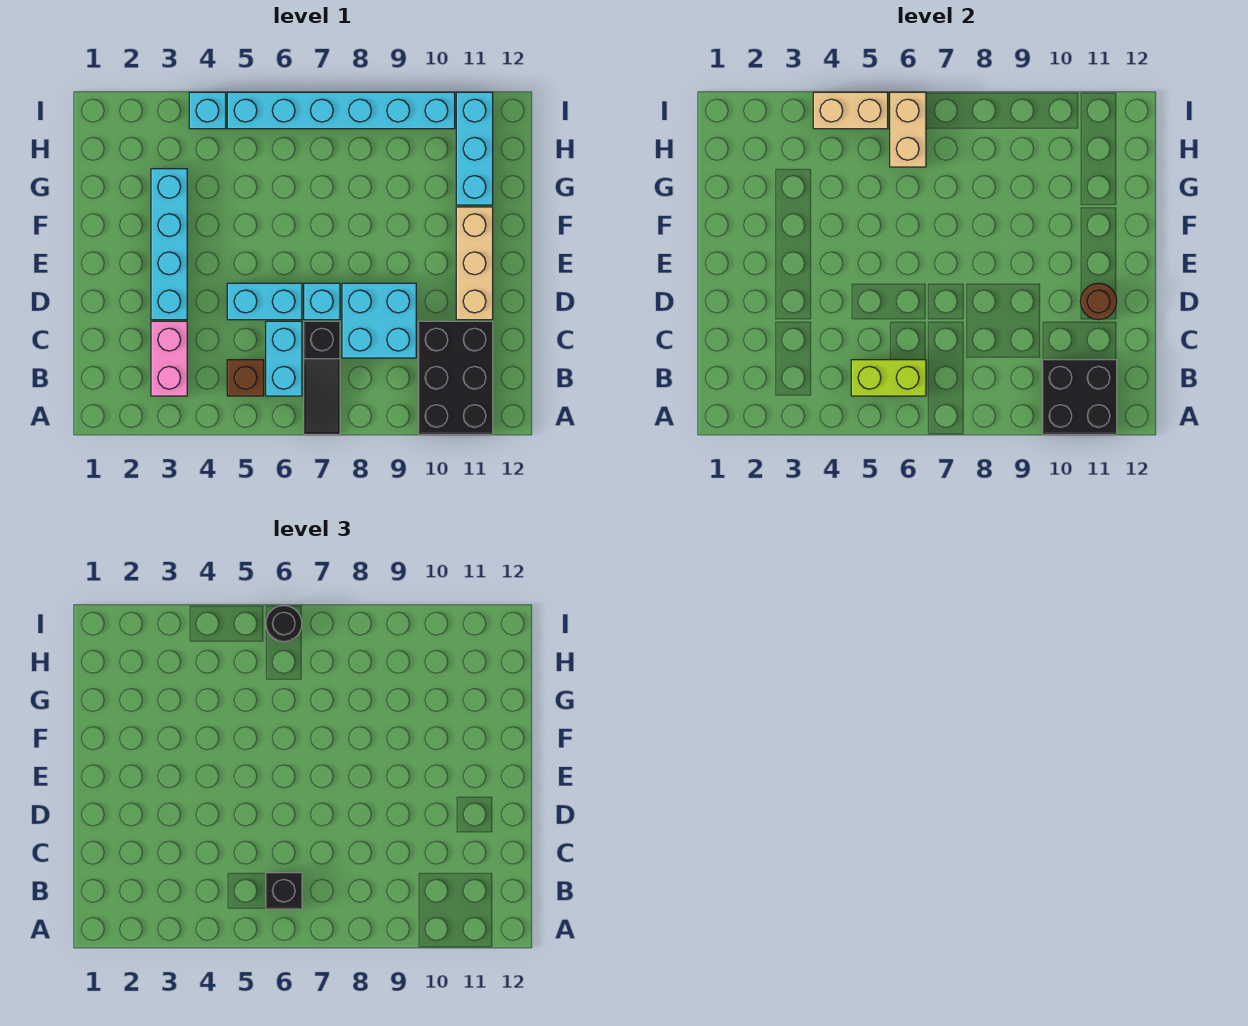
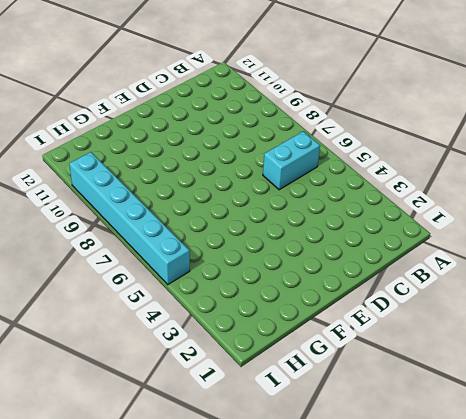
none -> black slope A7:C7 level 1 top C
none -> black brick A10:C11 level 1
none -> pink brick B3:C3 level 1

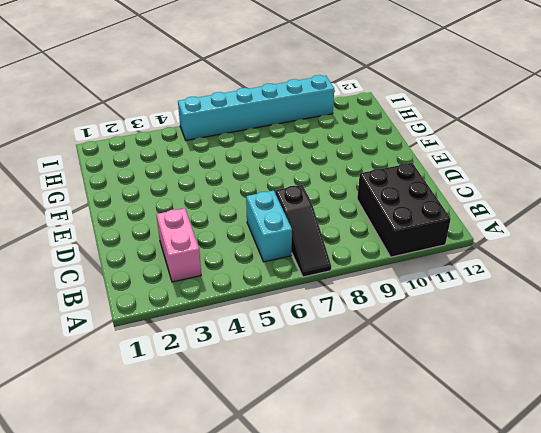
none -> brown brick B5 level 1
none -> cyan brick C8:D9 level 1
none -> cyan brick D3:G3 level 1

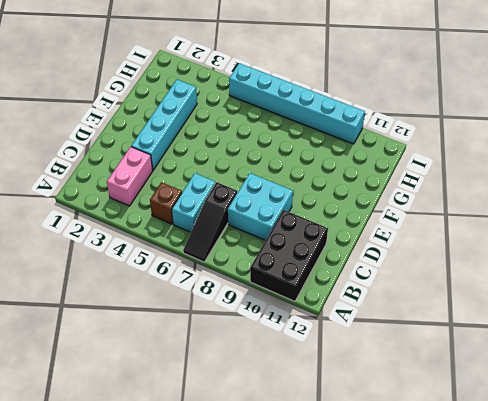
none -> cyan brick D5:D6 level 1
none -> cyan brick D7 level 1
none -> tan brick D11:F11 level 1

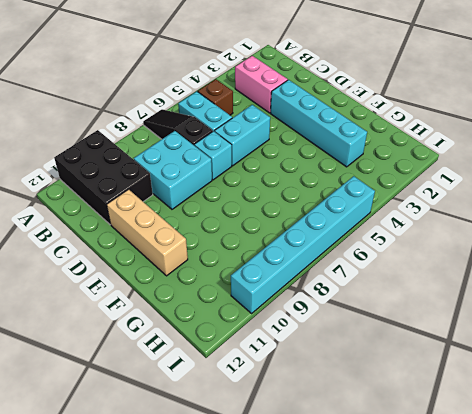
none -> cyan brick G11:I11 level 1
none -> cyan brick I4 level 1
none -> black brick A10:B11 level 2

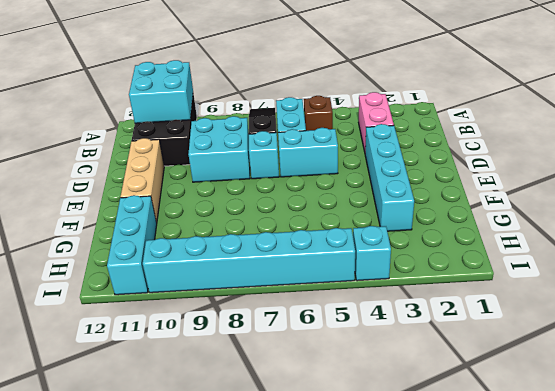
cyan brick A10:B11 level 2 -> black brick A10:B11 level 2
none -> lime brick B5:B6 level 2
none -> brown round brick D11 level 2
none -> tan brick H6:I6 level 2

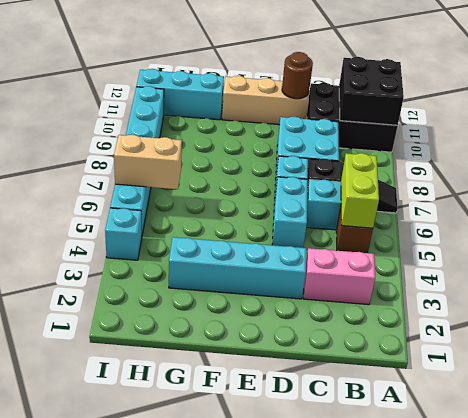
none -> tan brick I4:I5 level 2
none -> black brick B6 level 3
none -> black round brick I6 level 3

